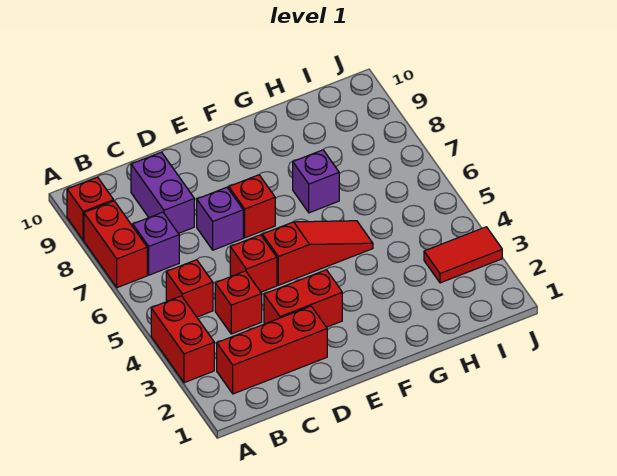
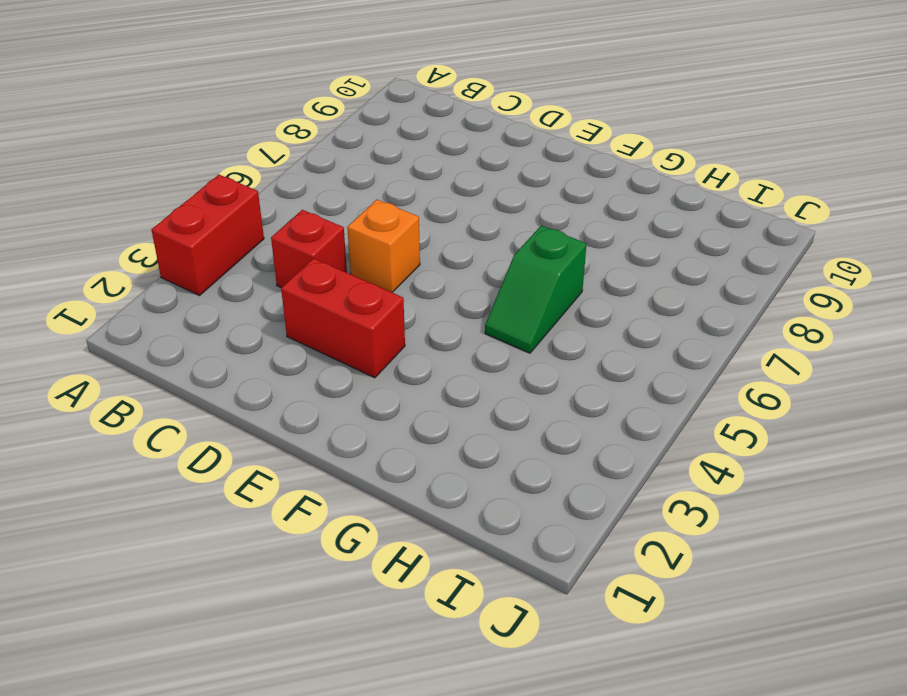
orange brick D5 level 1 -> red brick D5 level 1
green slope G5:G6 level 1 top 6 -> red slope E5:G5 level 1 top E
none -> red brick A7:A8 level 1
none -> red brick A9 level 1
none -> red brick B2:D2 level 1

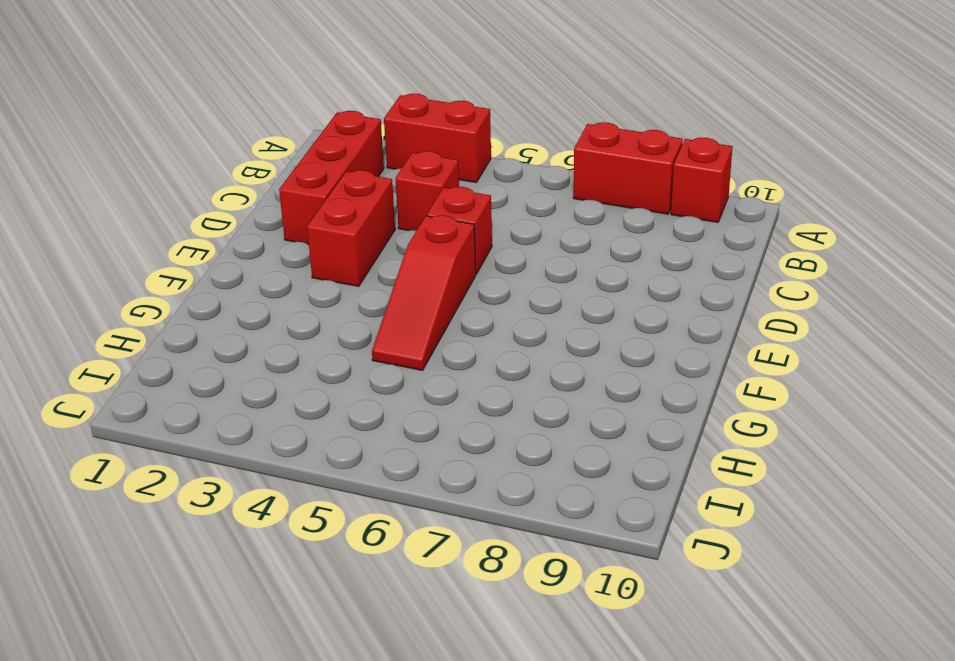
none -> red brick B5 level 1
none -> purple brick B7 level 1
none -> purple brick C8:C9 level 1

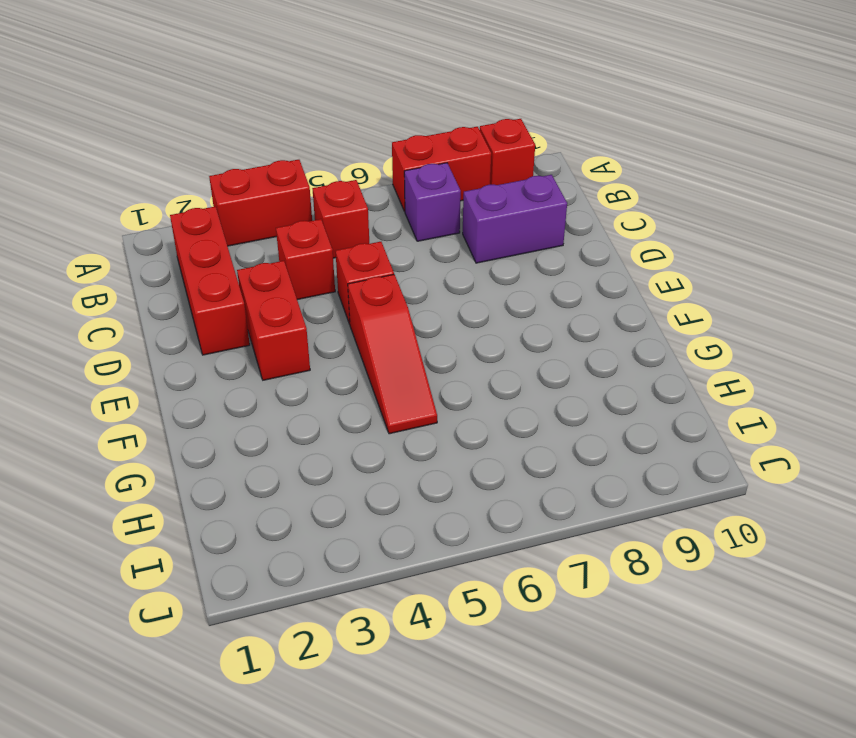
none -> purple brick D7 level 1
none -> red brick E7 level 1
none -> purple brick G7 level 1

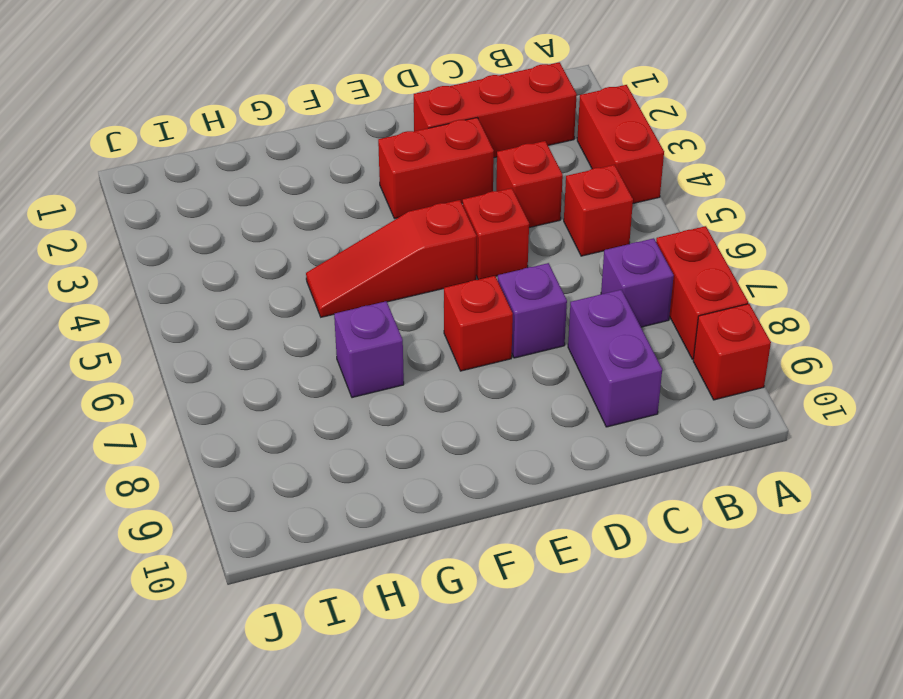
none -> red tile I3:J3 level 1

